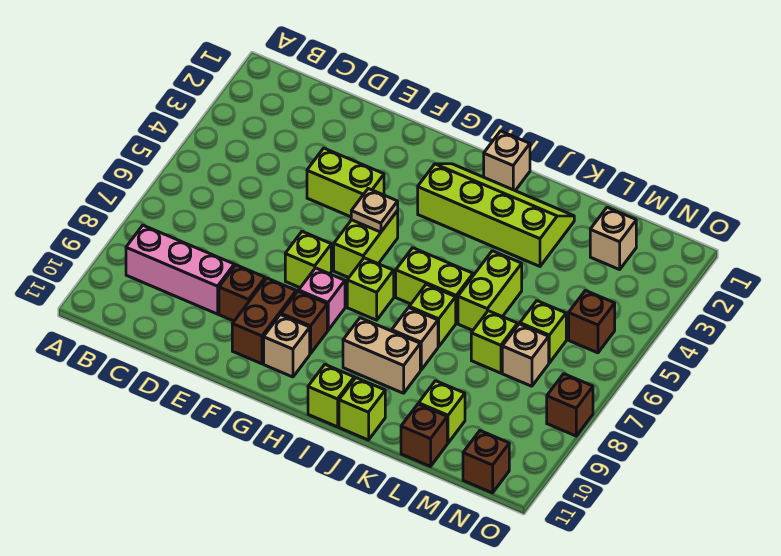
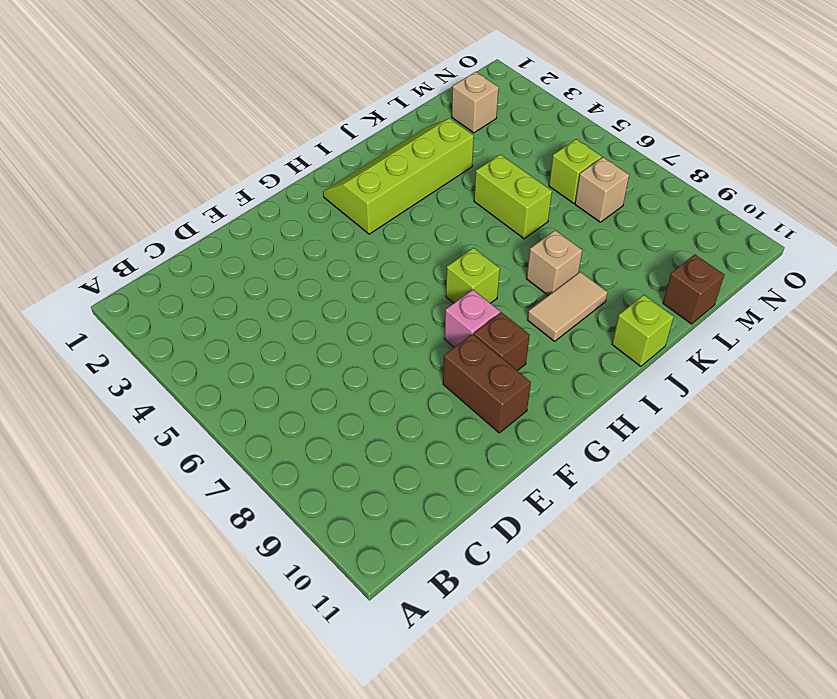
tan tile I9:J9 level 1 -> tan brick I9:J9 level 1
none -> pink brick B9:D9 level 1
none -> lime brick E4:F4 level 1
none -> brown brick E9 level 1

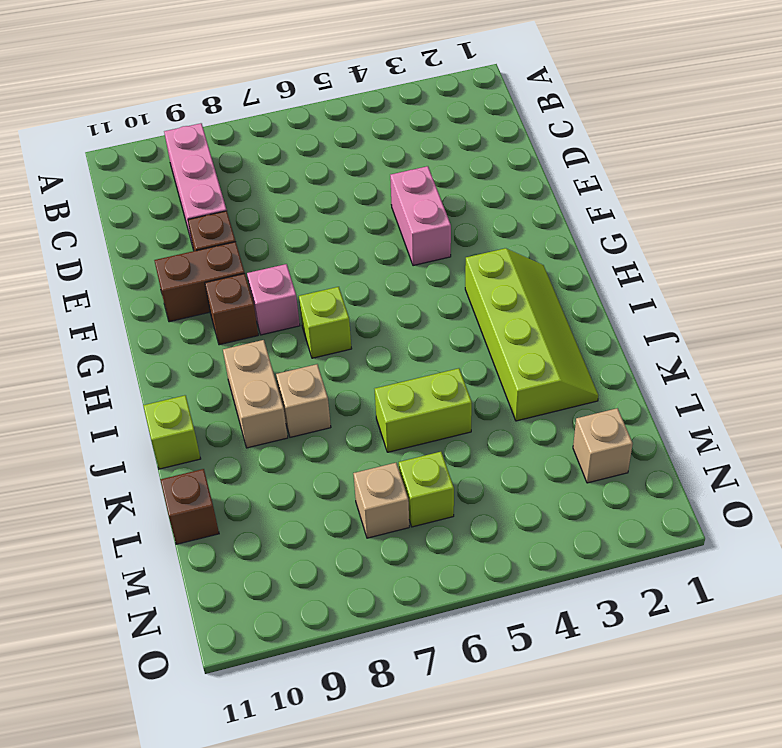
pink brick E4:F4 level 1 -> lime brick E4:F4 level 1
none -> lime brick F7 level 1
none -> lime brick G5:G6 level 1
none -> tan brick G10 level 1

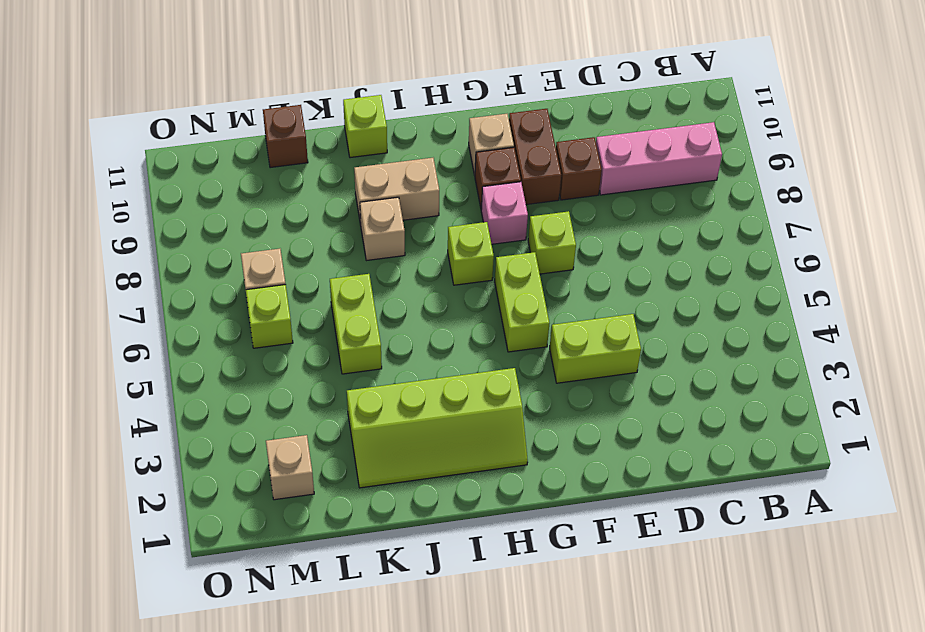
none -> tan brick I1 level 1
none -> lime brick I6:J6 level 1
none -> lime brick I11 level 1

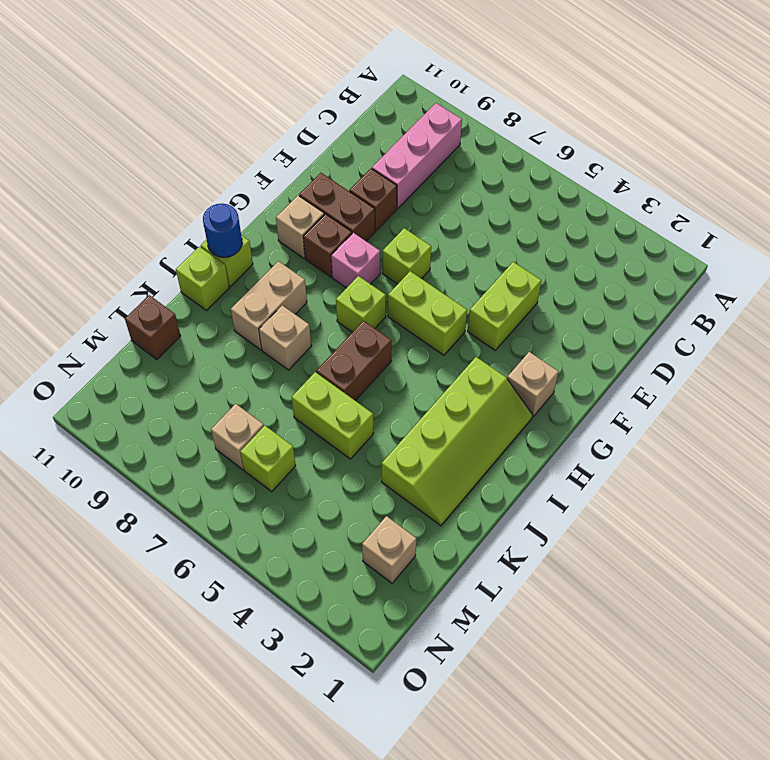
tan brick G2 level 1 -> tan brick I1 level 1
brown brick I6:J6 level 1 -> lime brick I6:J6 level 1
blue round brick I11 level 2 -> none
none -> lime brick J7 level 1
none -> lime brick L7 level 1
none -> lime brick L10 level 1

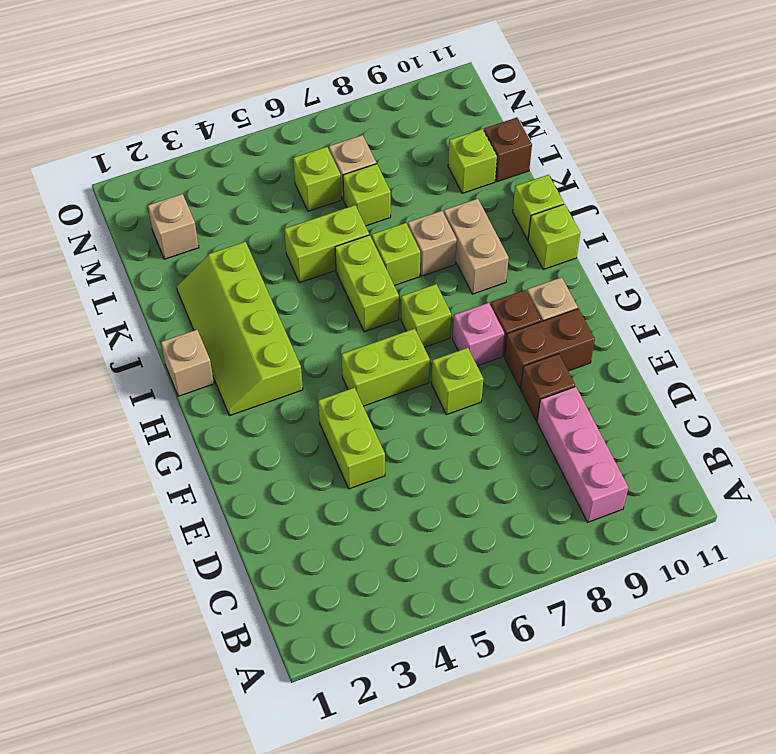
none -> brown brick N5 level 1
none -> brown brick N11 level 1
none -> brown brick O8 level 1

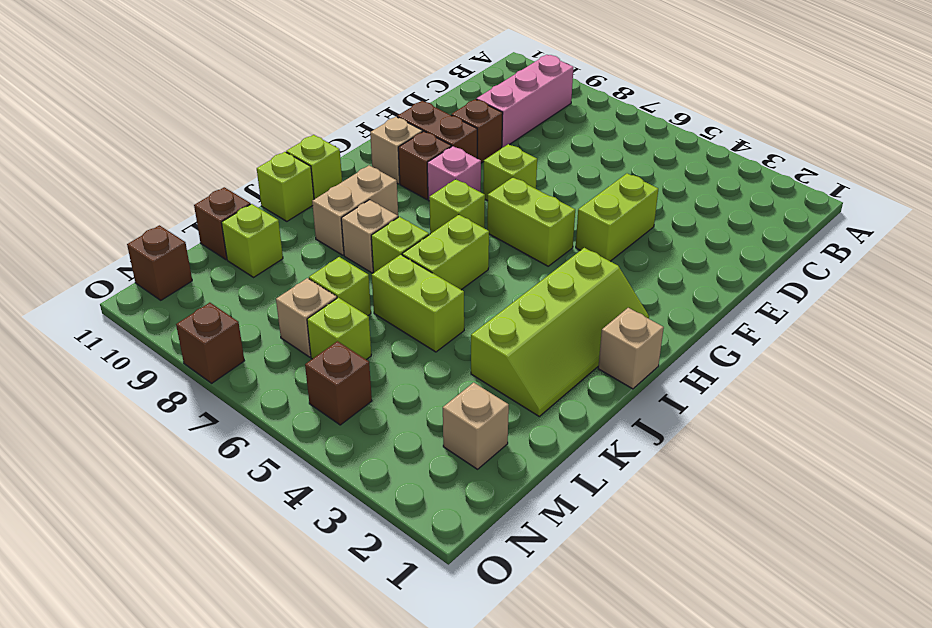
none -> tan plate G5 level 2

